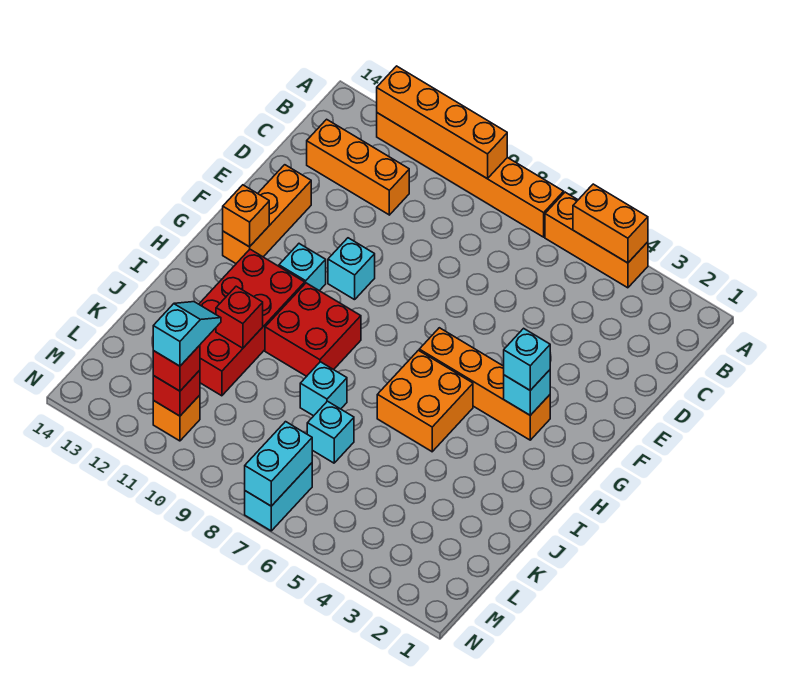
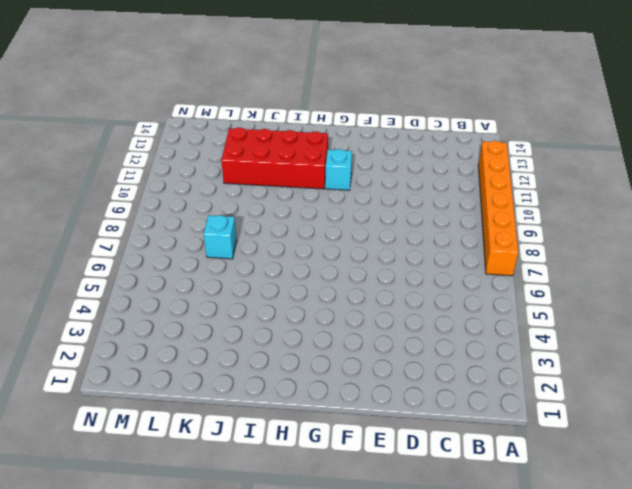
none -> orange brick A4:A6 level 1
none -> orange brick C11:C13 level 1
none -> orange brick E13:G13 level 1

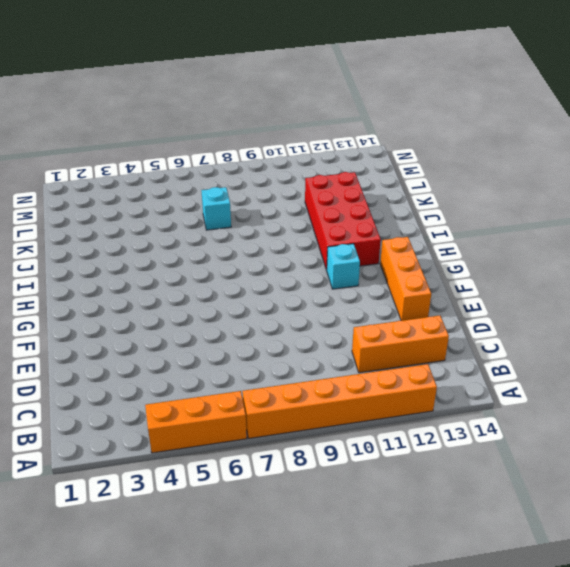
none -> cyan brick F10 level 1
none -> orange brick G3:G6 level 1
none -> orange brick H5:I6 level 1

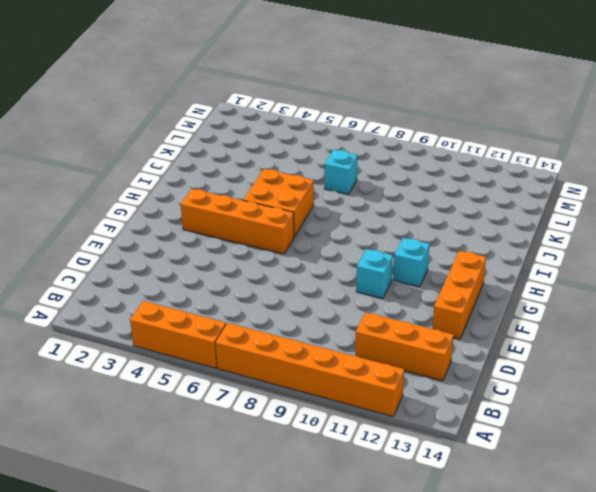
none -> red brick H9:I10 level 1
none -> red brick H11:K12 level 1
none -> cyan brick J8 level 1

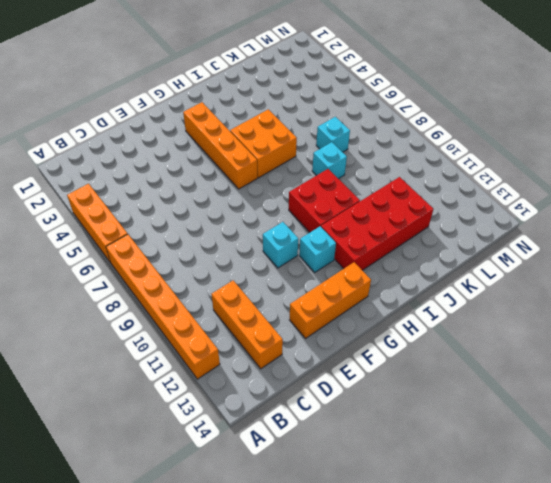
none -> cyan brick M7:N7 level 1
none -> orange brick M11 level 1
none -> orange brick A4:A5 level 2

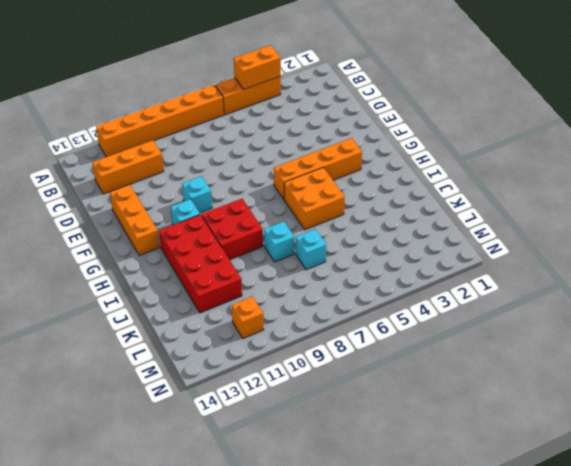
none -> cyan brick M7:N7 level 1
none -> orange brick A9:A12 level 2
none -> cyan brick G3 level 2

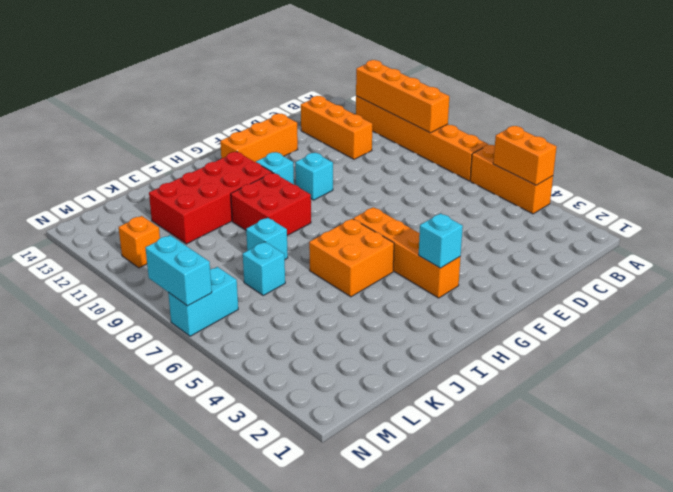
cyan brick N7:N8 level 2 -> cyan brick M7:N7 level 2
none -> orange brick G13 level 2
none -> red brick J11 level 2
none -> red brick M11 level 2

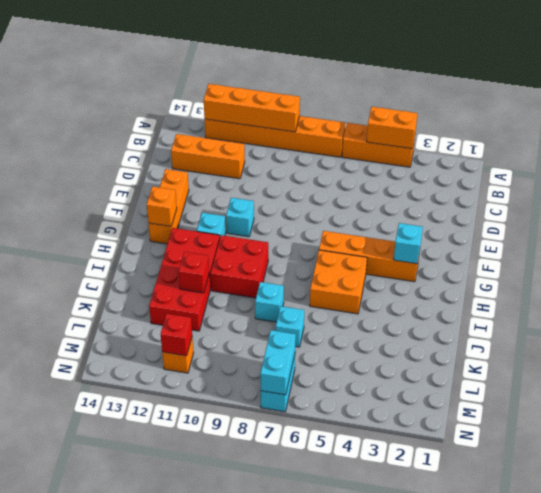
none -> cyan brick G3 level 3
none -> red brick M11 level 3
none -> cyan slope L11:M11 level 4 top M

